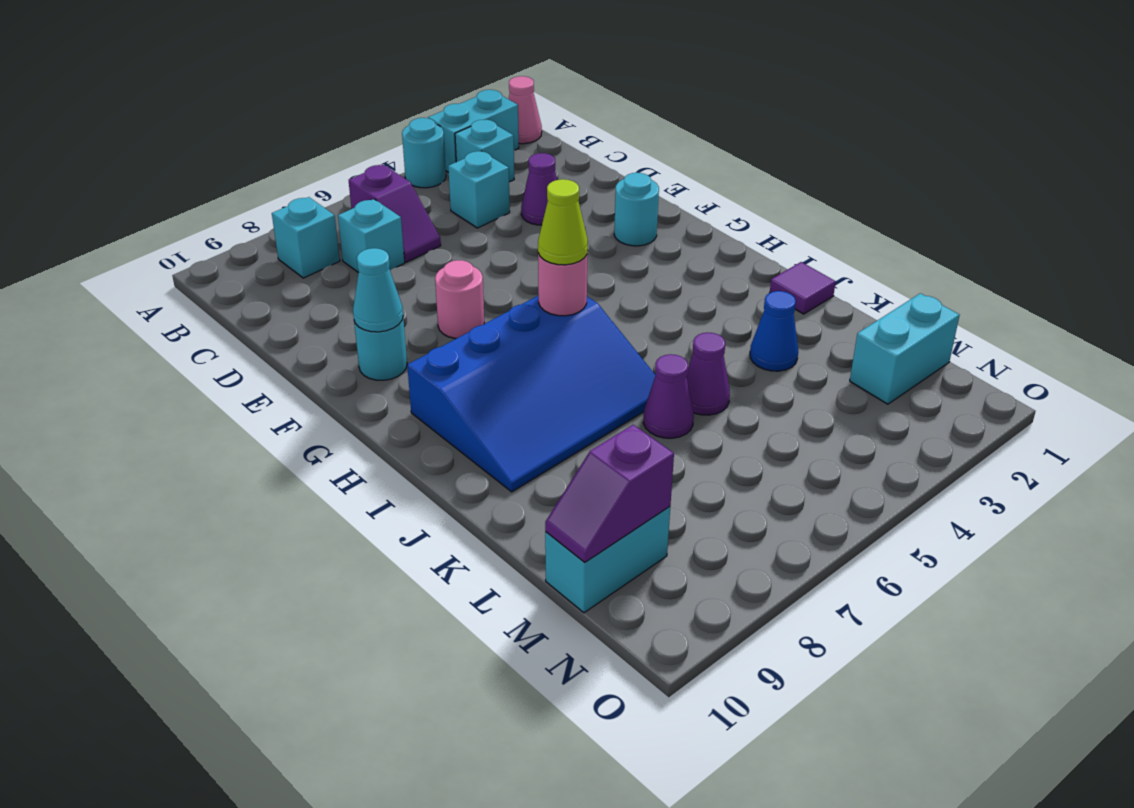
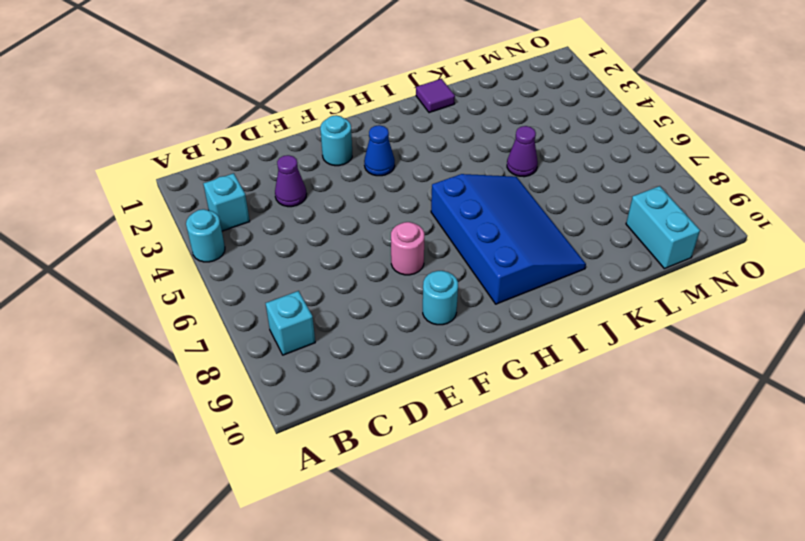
blue cone G3 level 1 -> blue cone K3 level 1
none -> pink cone A1 level 1
none -> cyan brick A2:A3 level 1
none -> purple slope B6:C6 level 1 top B

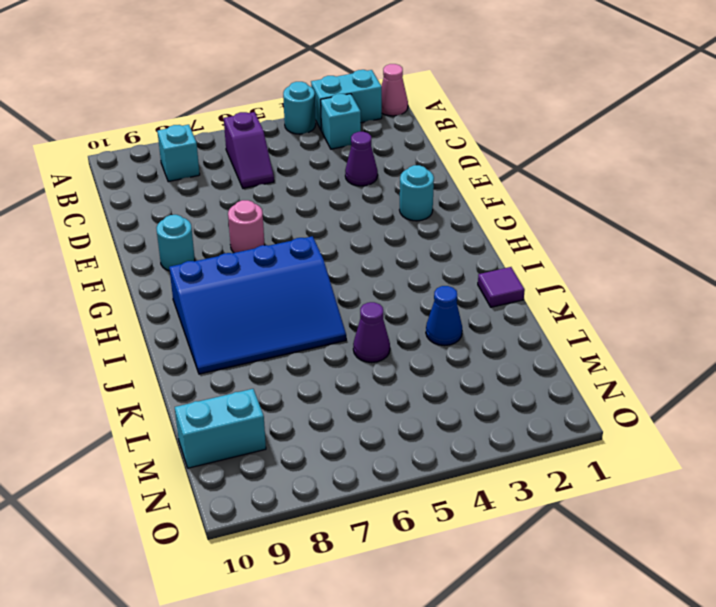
none -> cyan brick C4 level 1
none -> cyan brick C7 level 1
none -> purple cone K6 level 1

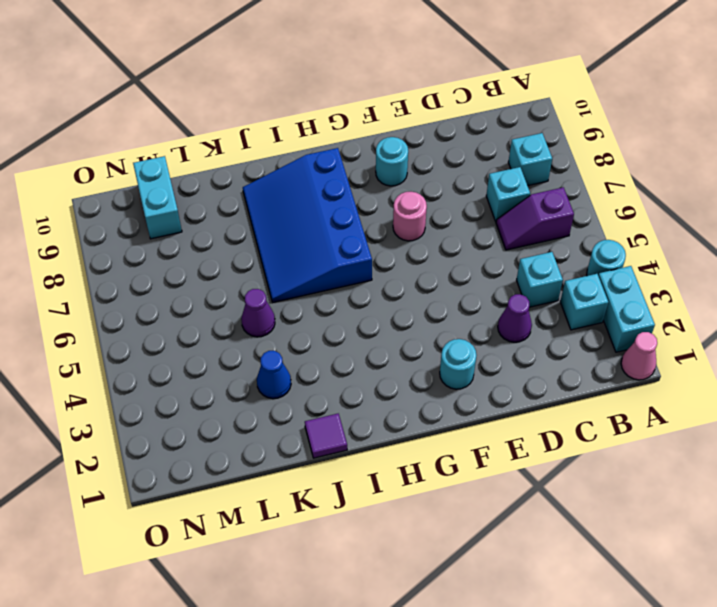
none -> purple cone K6 level 1
none -> cyan brick M1:M2 level 1
none -> cyan cone F9 level 2

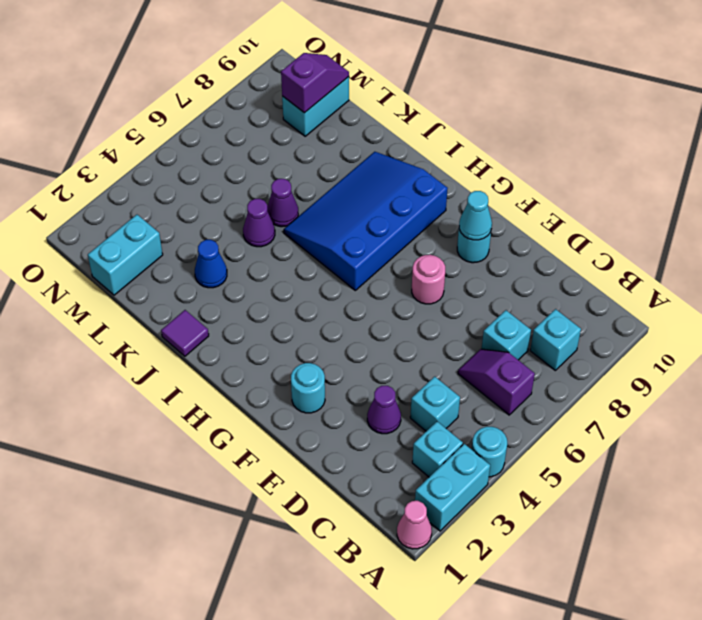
none -> pink round brick H6 level 2
none -> lime cone H6 level 3

